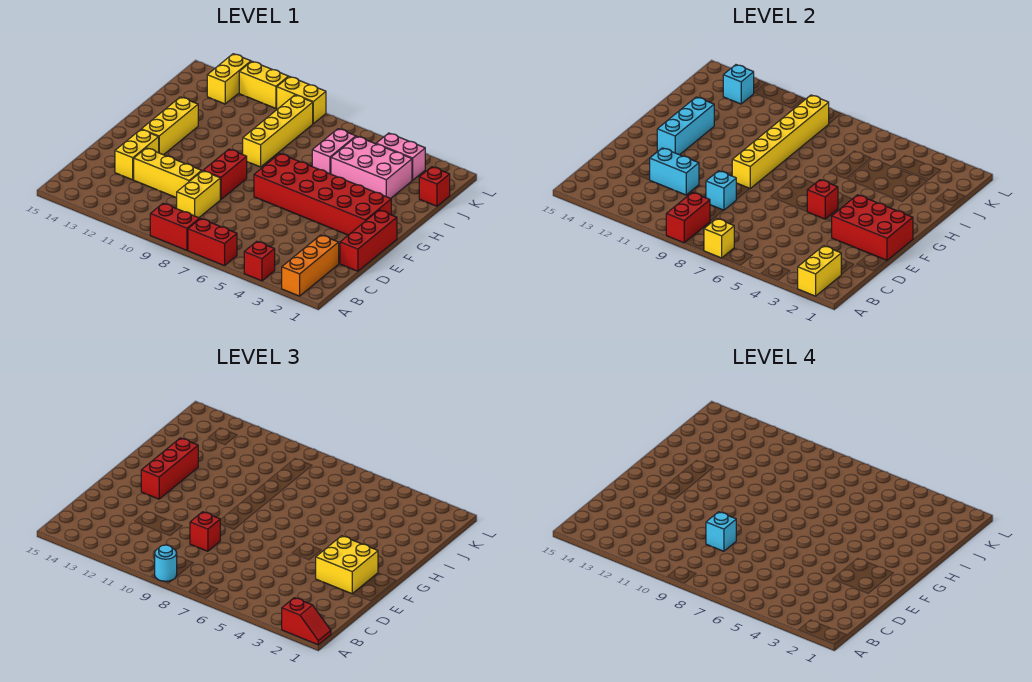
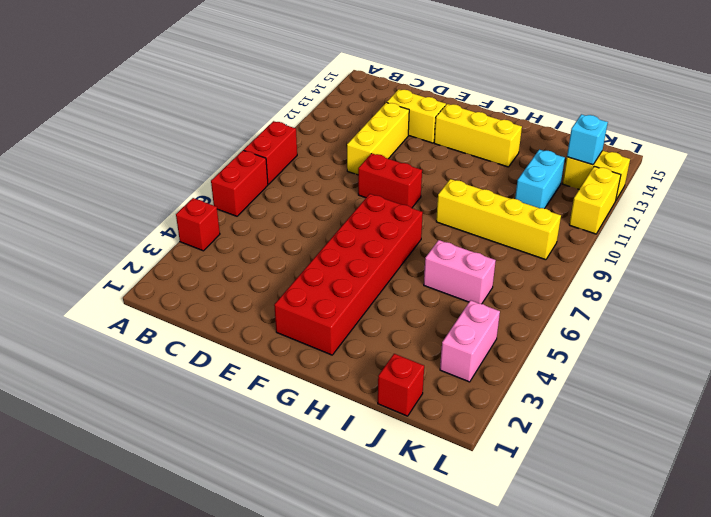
cyan brick J11:J12 level 1 -> cyan brick D11:D12 level 2
none -> orange brick A2:C2 level 1
none -> yellow brick C9:D9 level 1
none -> red brick D1:F1 level 1
none -> pink brick I3:J5 level 1

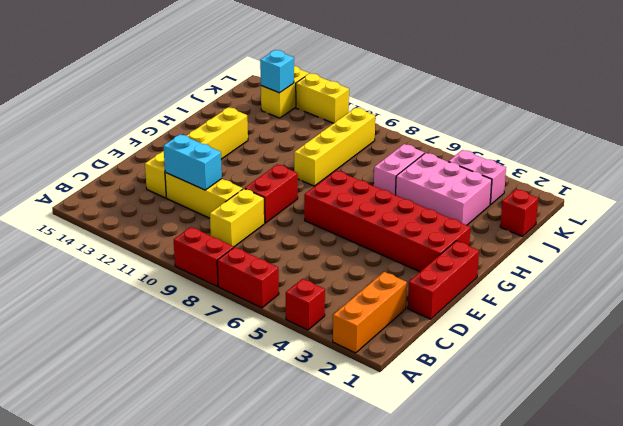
none -> yellow brick L9:L10 level 1
none -> yellow brick A2:B2 level 2
none -> yellow brick A7 level 2
none -> red brick A9:B9 level 2

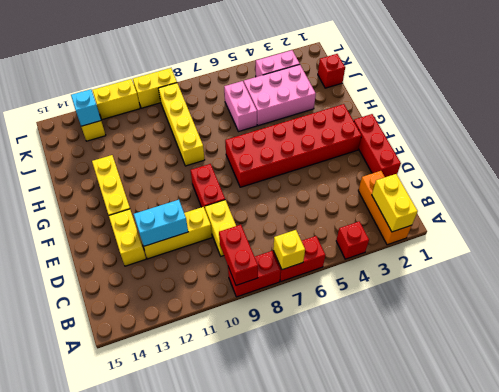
none -> cyan brick D9 level 2
none -> red brick E1:F3 level 2
none -> red brick F5 level 2
none -> yellow brick F9:K9 level 2

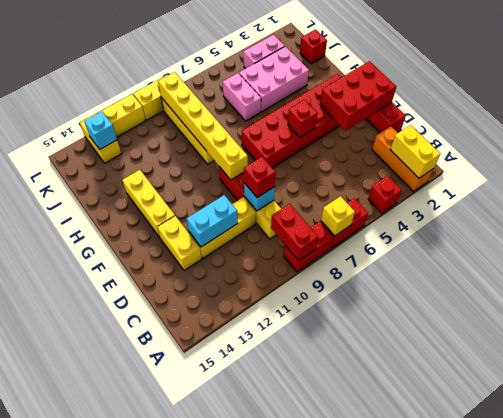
none -> cyan brick F13:H13 level 2
none -> red slope A1:A2 level 3 top 2
none -> cyan round brick A9 level 3
none -> yellow brick E2:F3 level 3

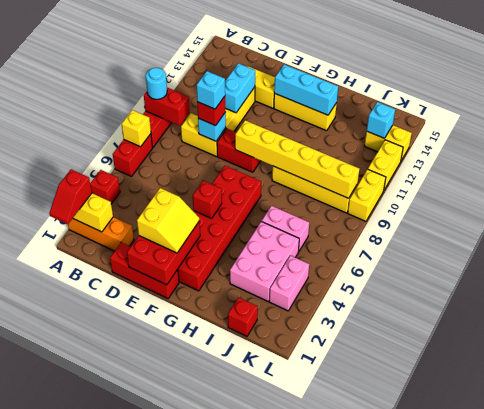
yellow slope E2:F3 level 3 top E -> yellow brick E2:F3 level 3
none -> red brick F13:H13 level 3

